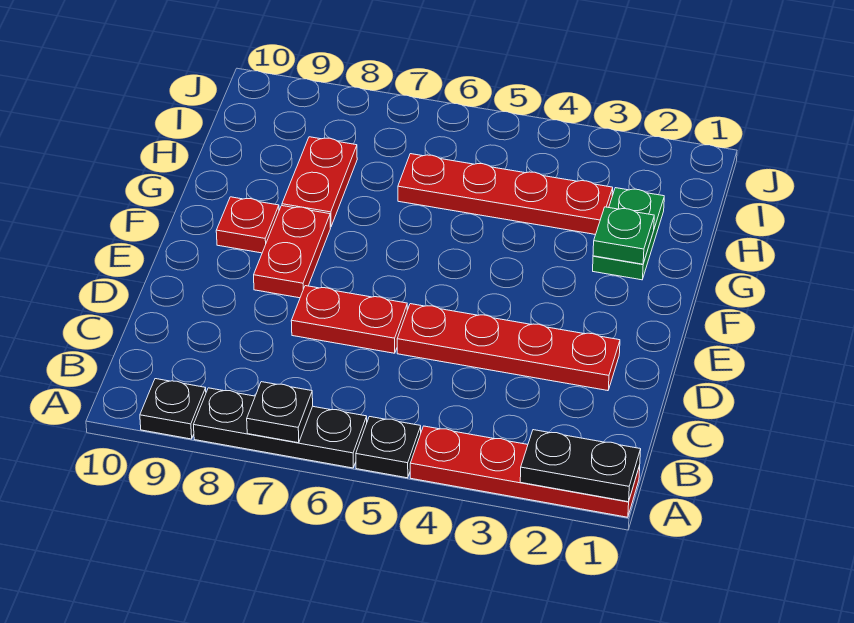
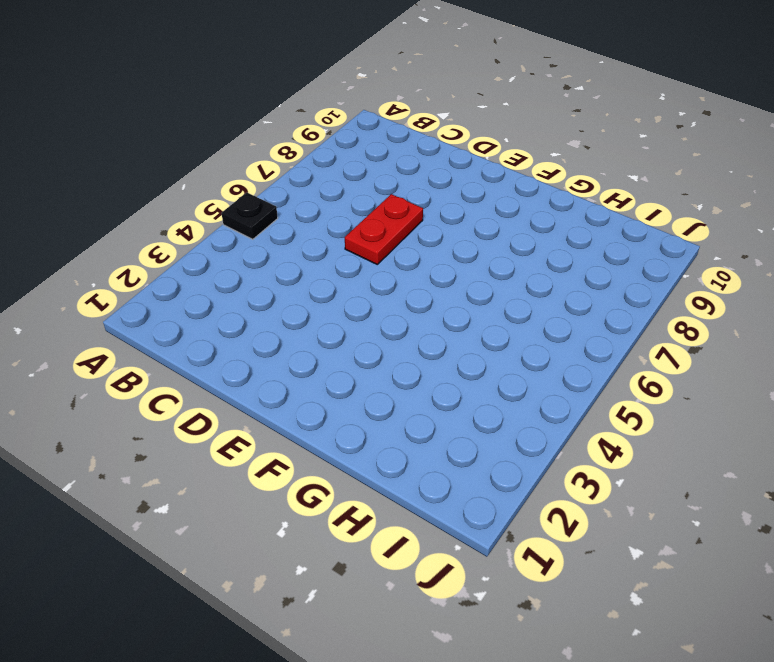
none -> red plate A1:A4 level 1
none -> black plate A6:A8 level 1
none -> black plate A9 level 1

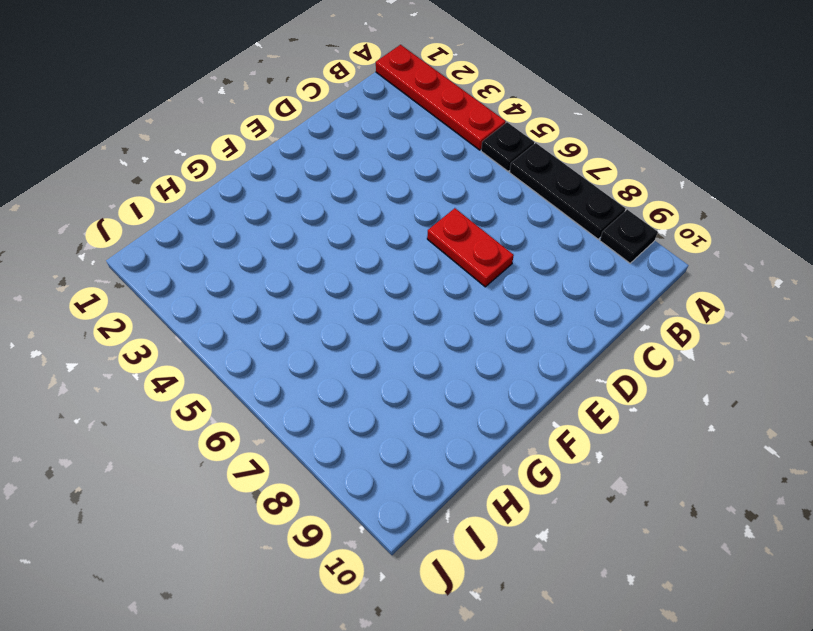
none -> red plate D2:D5 level 1
none -> red plate E8:F8 level 1
none -> red plate F9 level 1

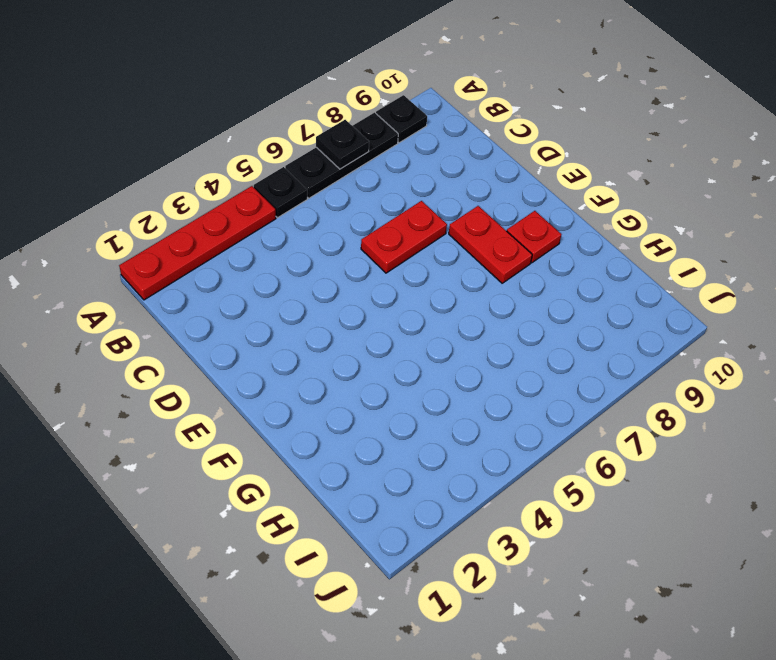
none -> red plate D2:D5 level 1
none -> green plate G2:H2 level 1
none -> red plate G8:H8 level 1

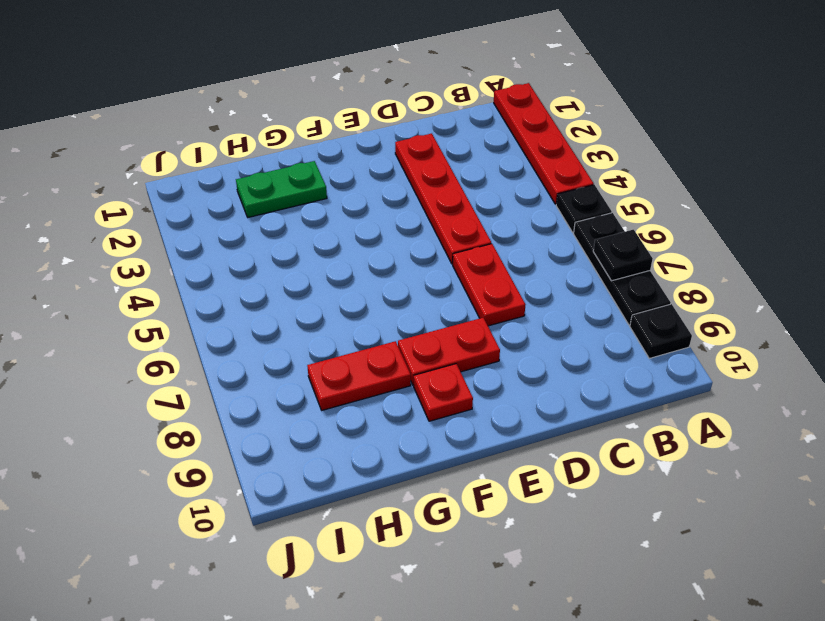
none -> red plate H3:H6 level 1
none -> black plate A1:A2 level 2
none -> green plate G2 level 2

